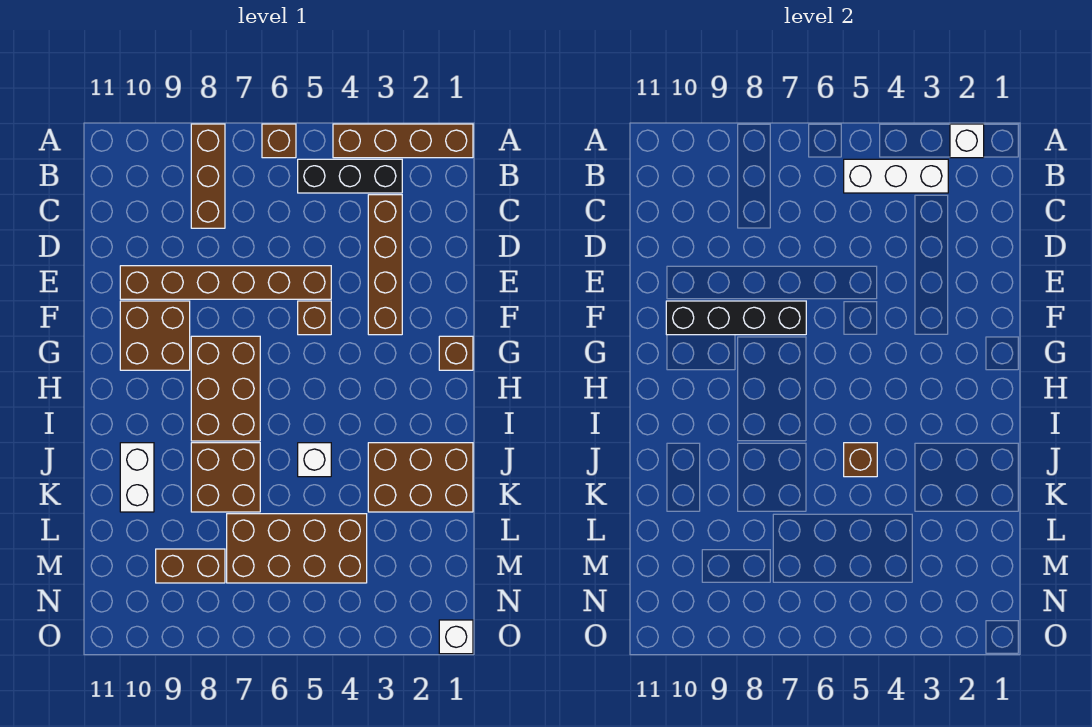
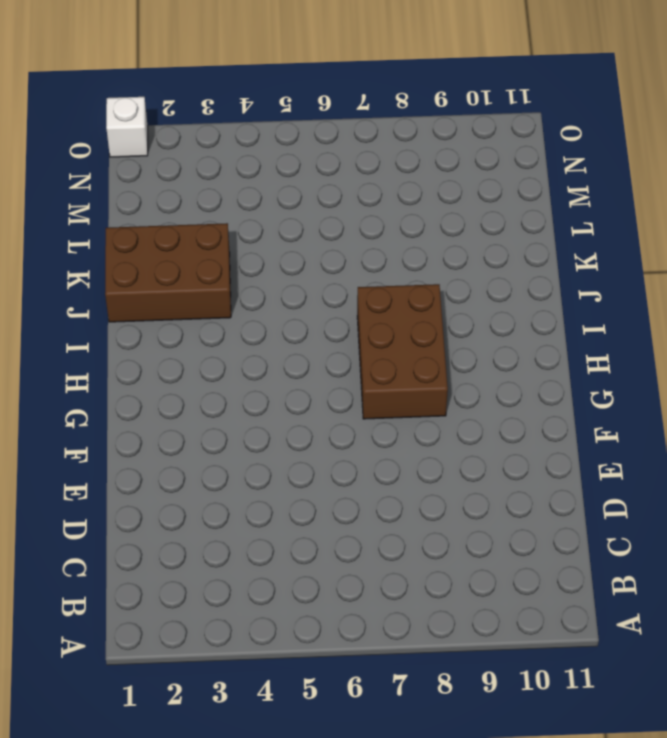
none -> brown brick A1:A4 level 1
none -> brown brick A6 level 1
none -> brown brick A8:C8 level 1

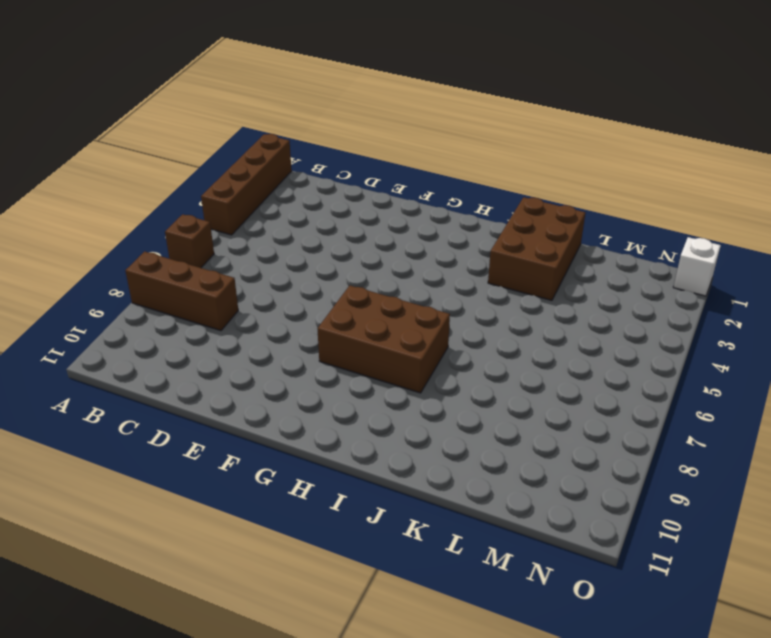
none -> black brick B3:B5 level 1
none -> brown brick C3:F3 level 1
none -> brown brick E5:E10 level 1

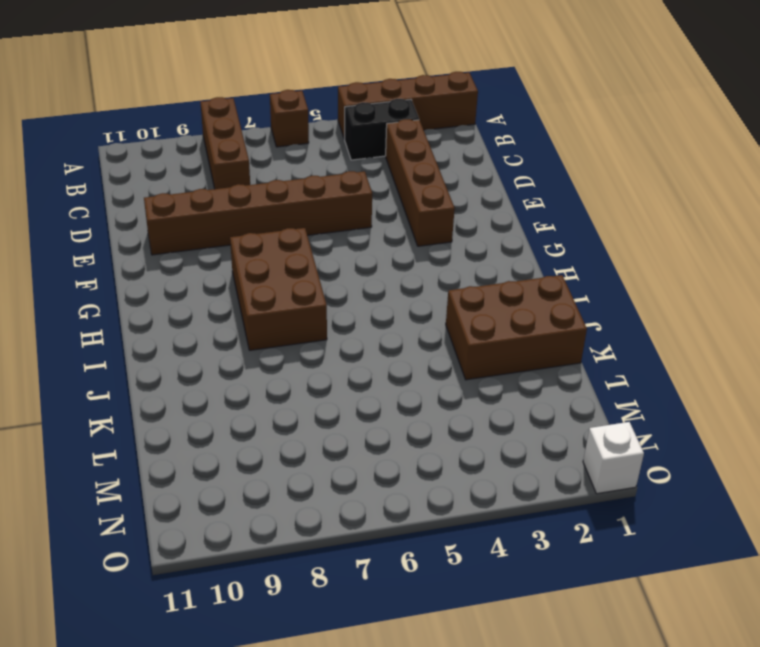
black brick B3:B4 level 1 -> black brick B3:B5 level 1
none -> brown brick F5 level 1
none -> brown brick F9:G10 level 1
none -> brown brick G1 level 1

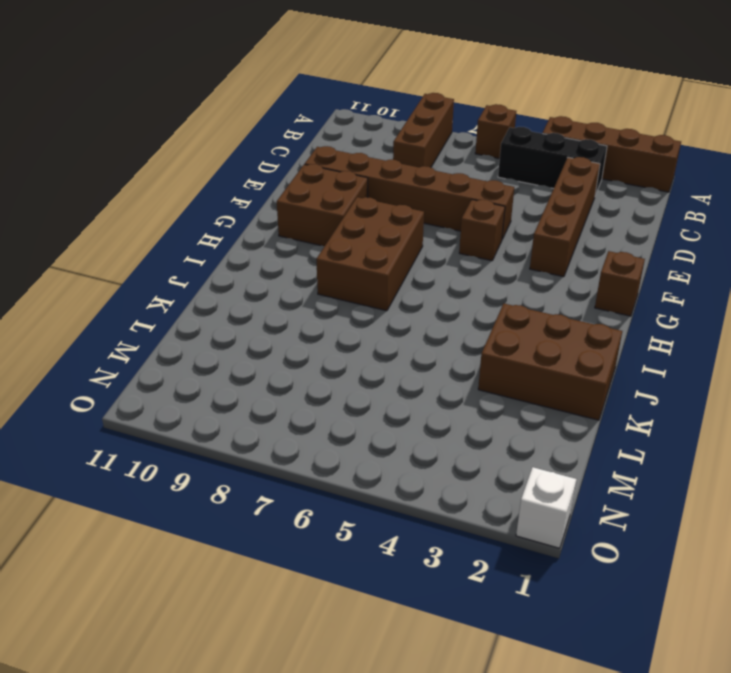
none -> white brick J5 level 1
none -> brown brick J7:K8 level 1
none -> white brick J10:K10 level 1

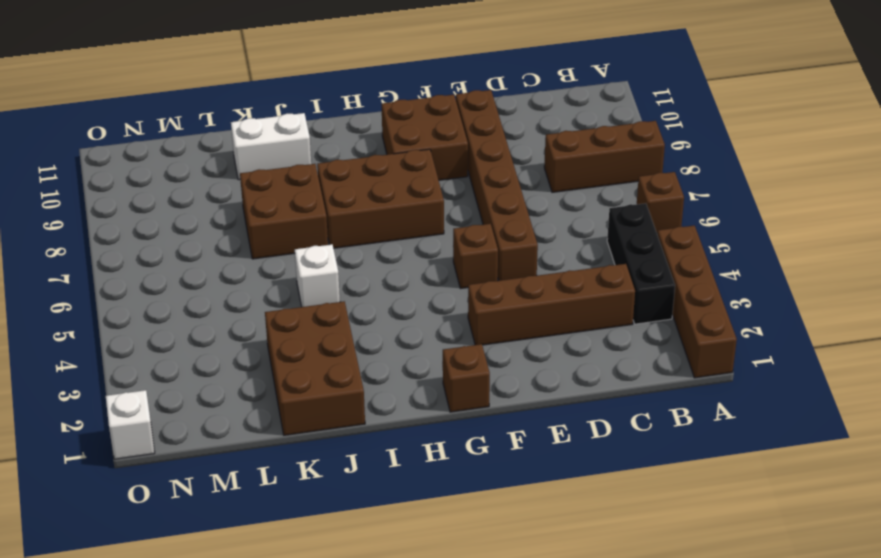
none -> brown brick L4:M7 level 1
none -> brown brick M8:M9 level 1
none -> white brick A2 level 2

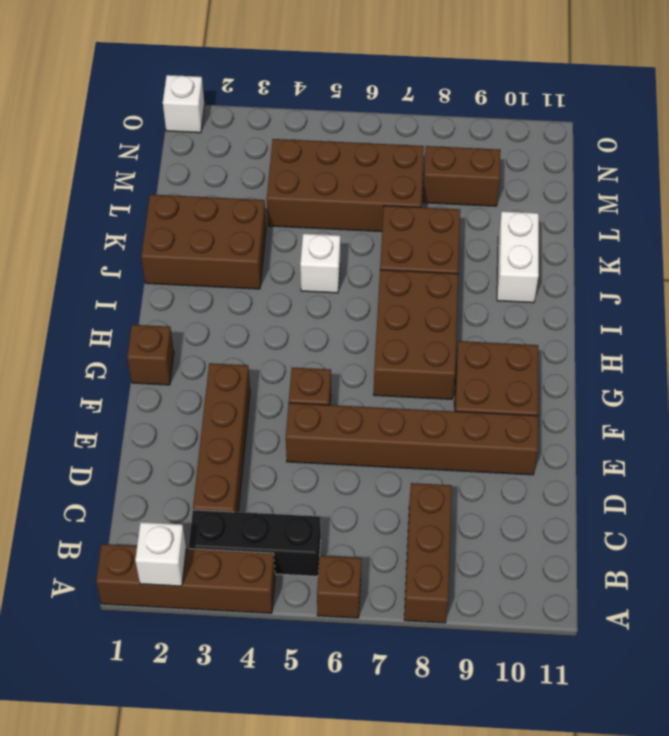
none -> white brick B3:B5 level 2
none -> black brick F7:F10 level 2
none -> brown brick J5 level 2

